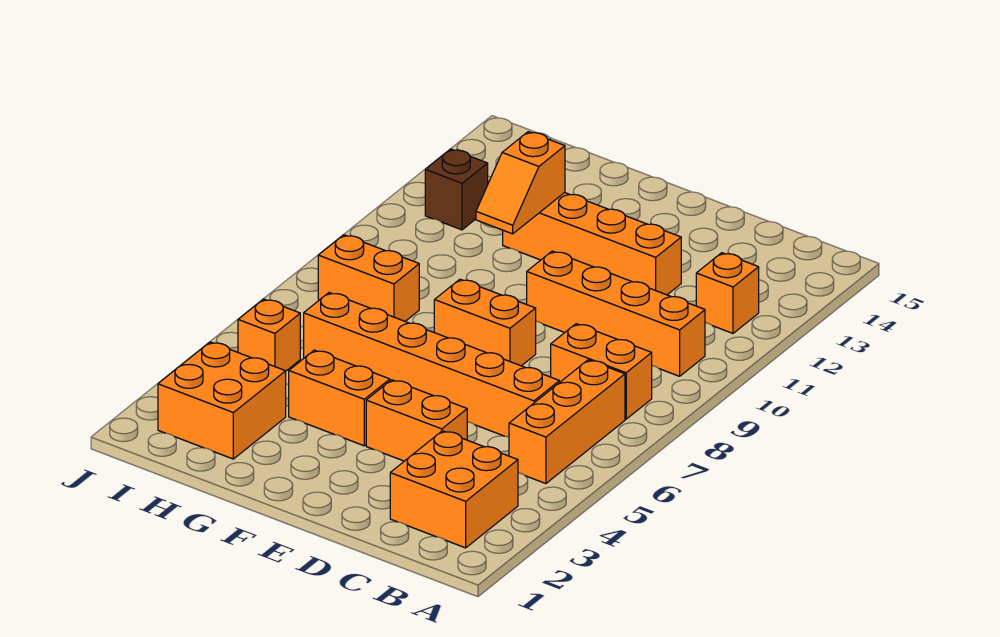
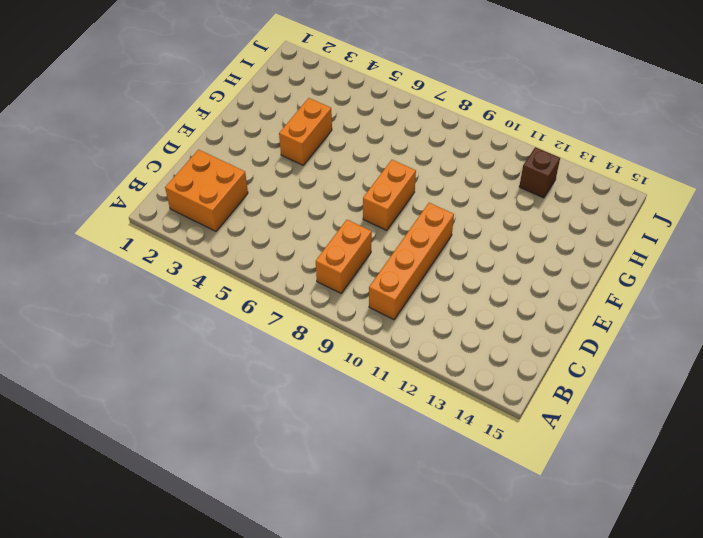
none -> orange brick B5:B7 level 1
none -> orange brick B12 level 1
none -> orange brick C6:H6 level 1

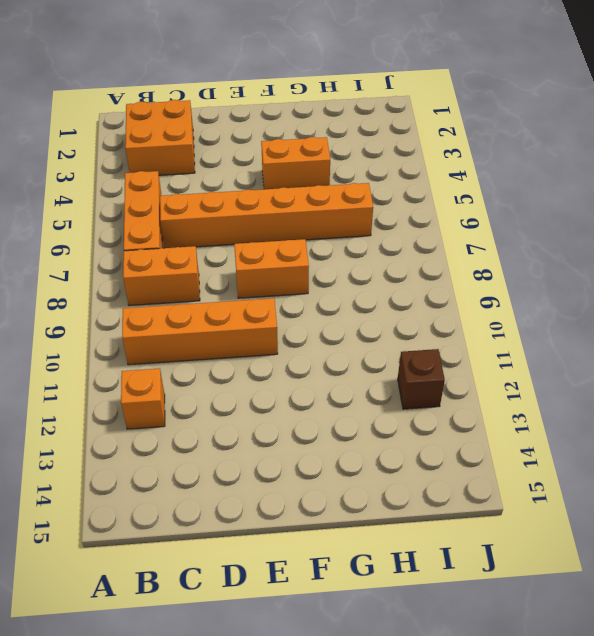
none -> orange brick D4:E4 level 1
none -> orange brick D12:G12 level 1
none -> orange brick H2:I3 level 1

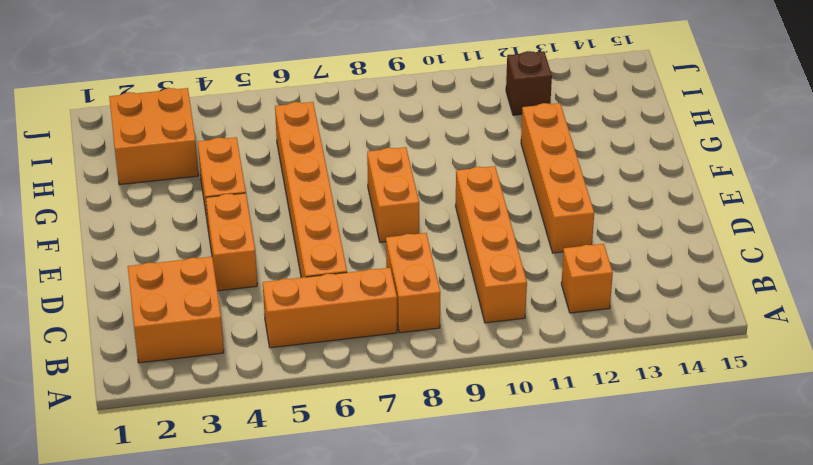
none -> orange brick H8:I8 level 1
none -> orange brick I5 level 1
none -> orange slope G11:G12 level 2 top 12

